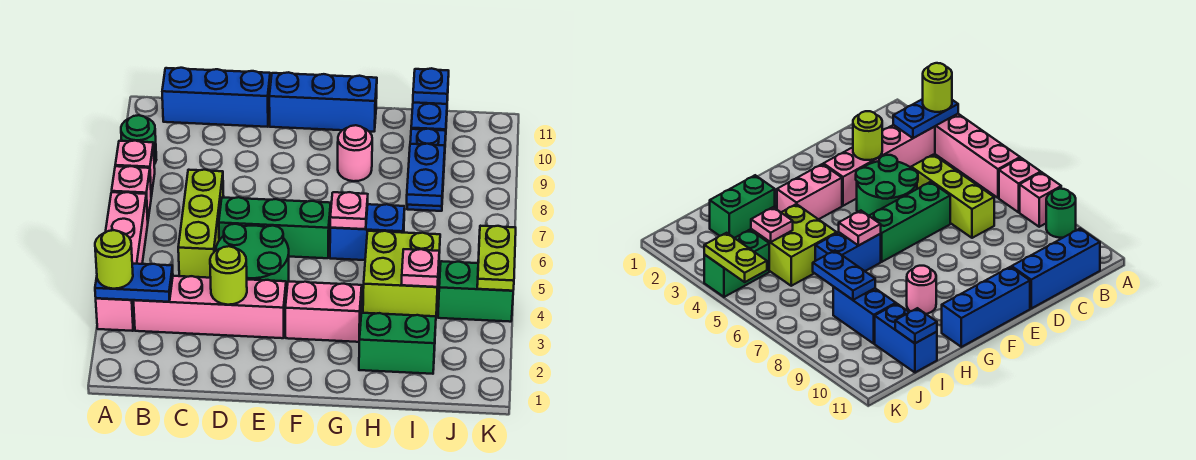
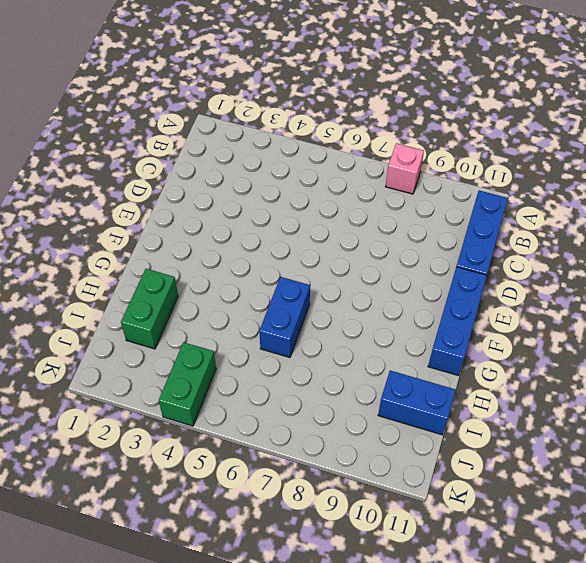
none -> pink brick A3:A6 level 1
none -> pink brick A7 level 1
none -> green round brick A9 level 1

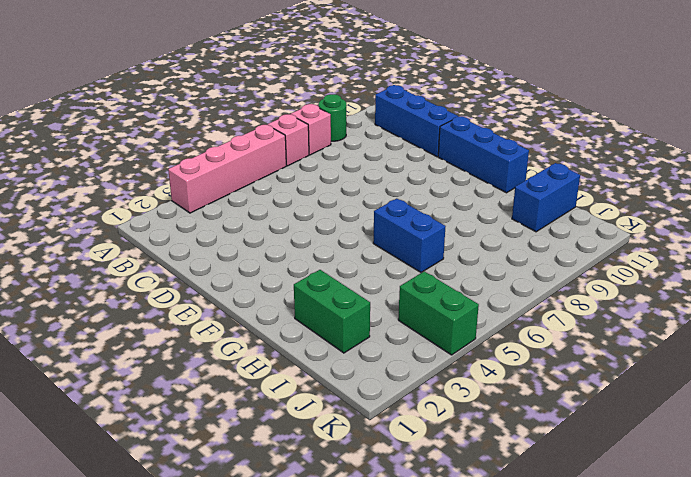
none -> pink brick B3:E3 level 1
none -> lime brick C5:C7 level 1
none -> green round brick D4:E5 level 1

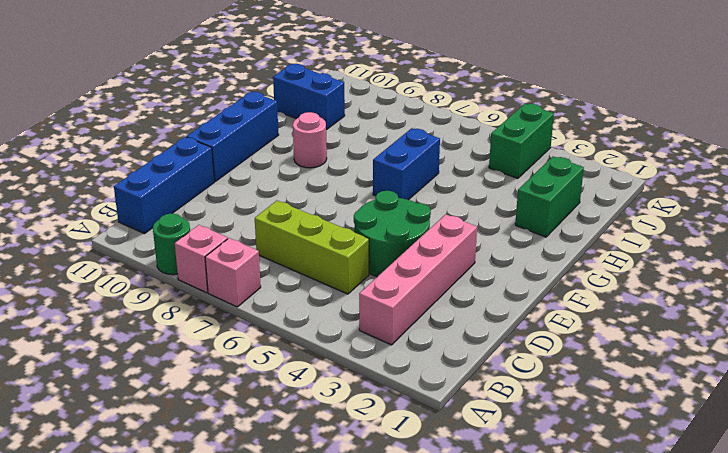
none -> pink brick A3:A6 level 1
none -> green brick D6:F6 level 1
none -> pink brick F3:G3 level 1

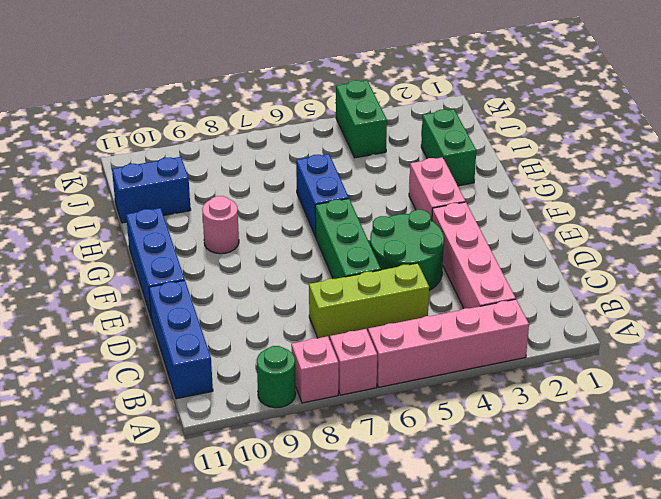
none -> lime brick H4:I5 level 1
none -> blue brick I8:I9 level 1
none -> blue plate A3:B3 level 2

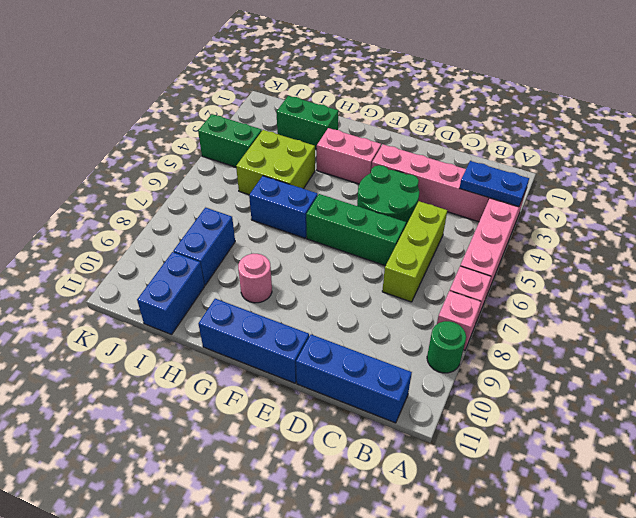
none -> lime round brick D3 level 2
none -> pink plate G6 level 2
none -> pink plate I4 level 2

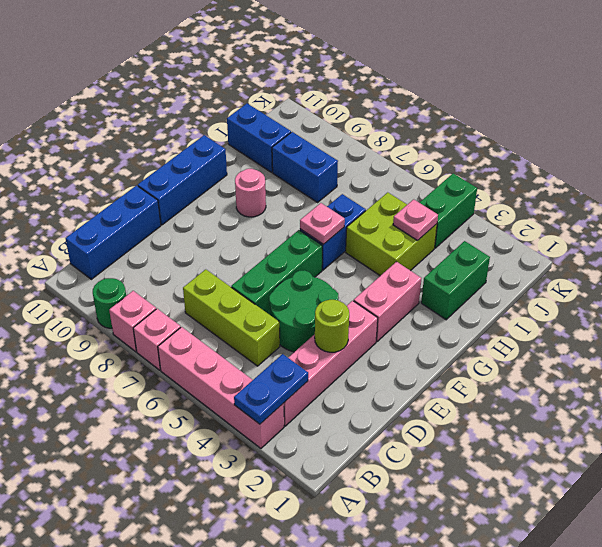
none -> blue plate I7:I8 level 2
none -> blue plate I11 level 2
none -> lime plate K4:K5 level 2

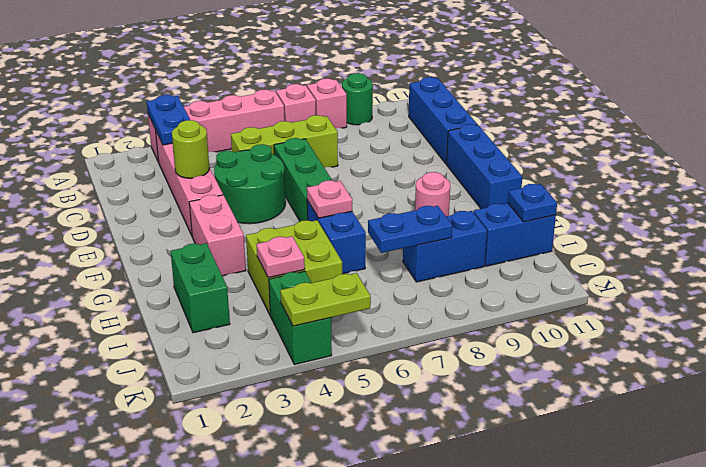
none -> lime round brick A3 level 3

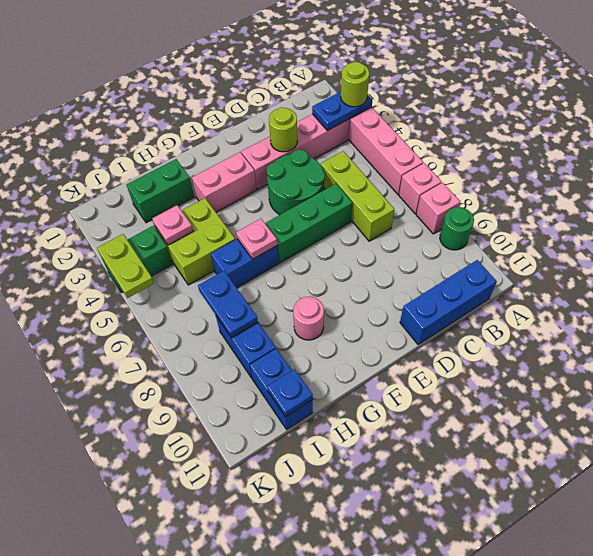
none -> blue brick E11:G11 level 1

